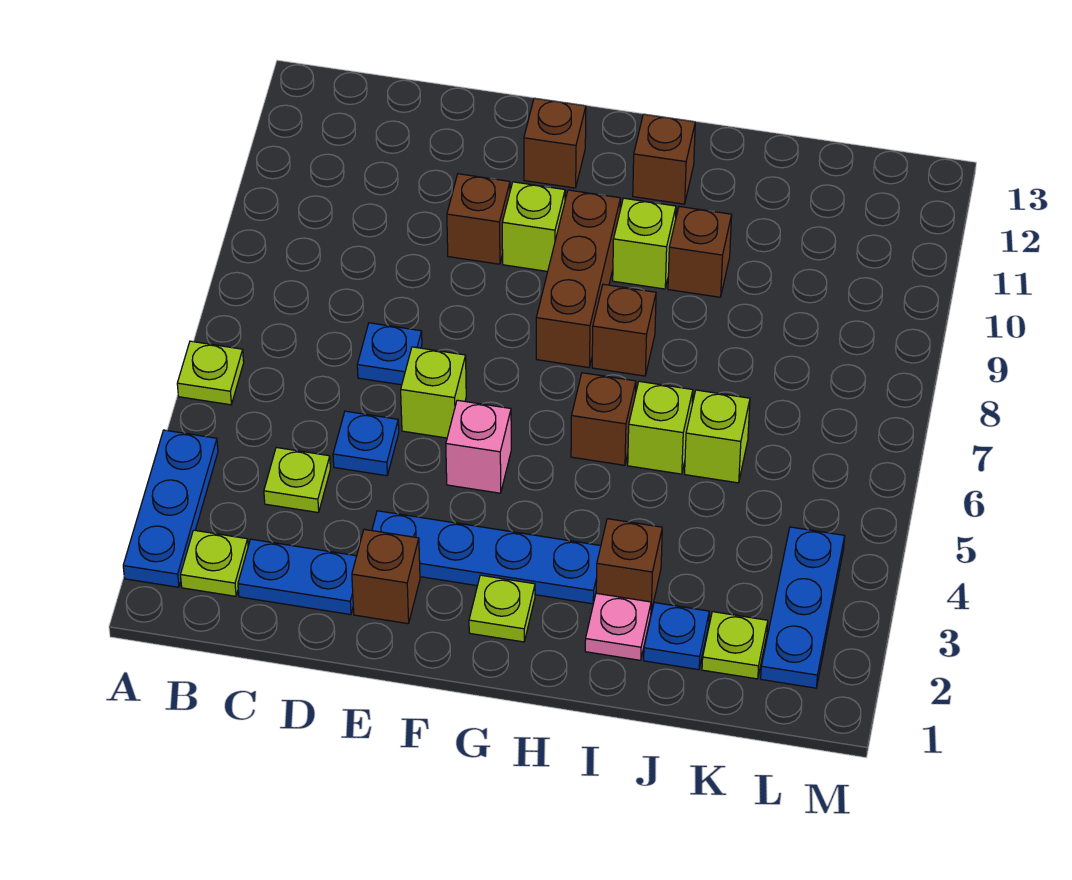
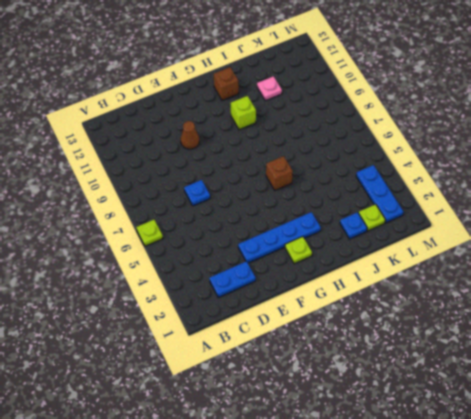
brown cone E10 level 1 -> brown brick E10 level 1
pink plate J11 level 1 -> pink plate I2 level 1
none -> blue plate A2:A4 level 1
none -> lime plate B2 level 1
none -> lime plate C4 level 1

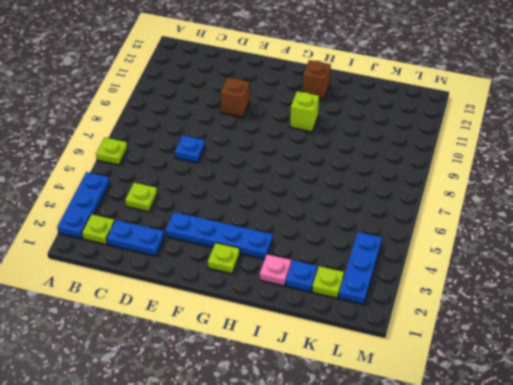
none -> blue plate D5 level 1
none -> brown brick E2 level 1
none -> lime brick E6 level 1

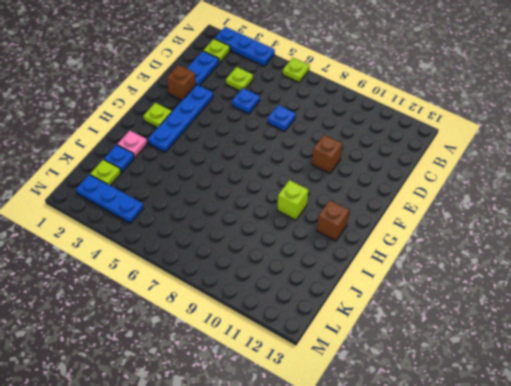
none -> lime brick E6 level 1
none -> pink brick F5 level 1
none -> lime brick F10 level 1

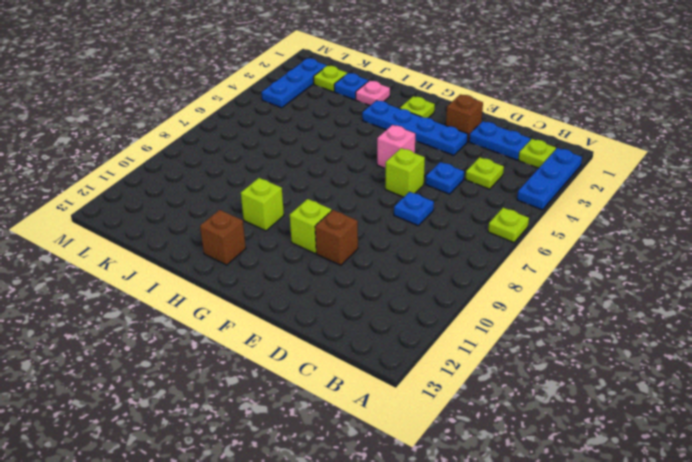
none -> brown brick F12 level 1
none -> brown brick G8:G10 level 1
none -> brown brick H6 level 1

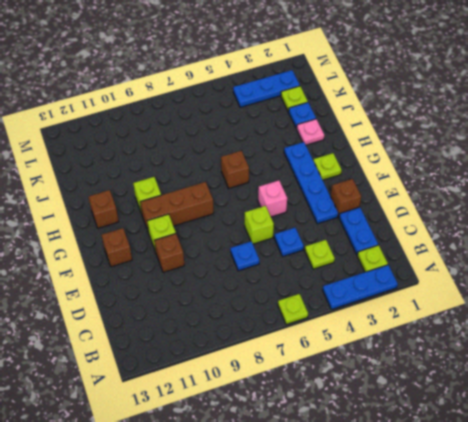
none -> brown brick H8 level 1
none -> brown brick I3 level 1
none -> lime brick I6 level 1

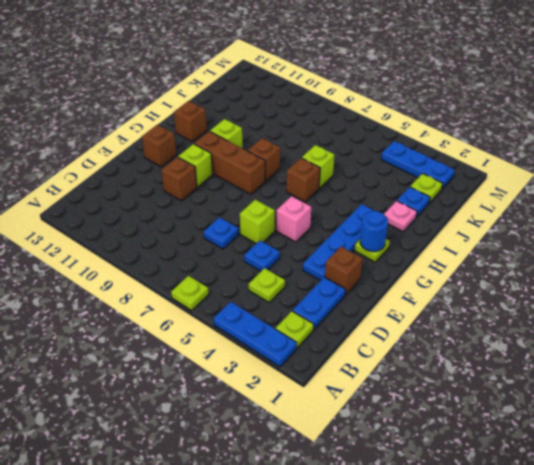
blue round brick G2 level 2 -> none
none -> brown brick I3 level 1
none -> brown brick I10 level 1
none -> lime brick J6 level 1

